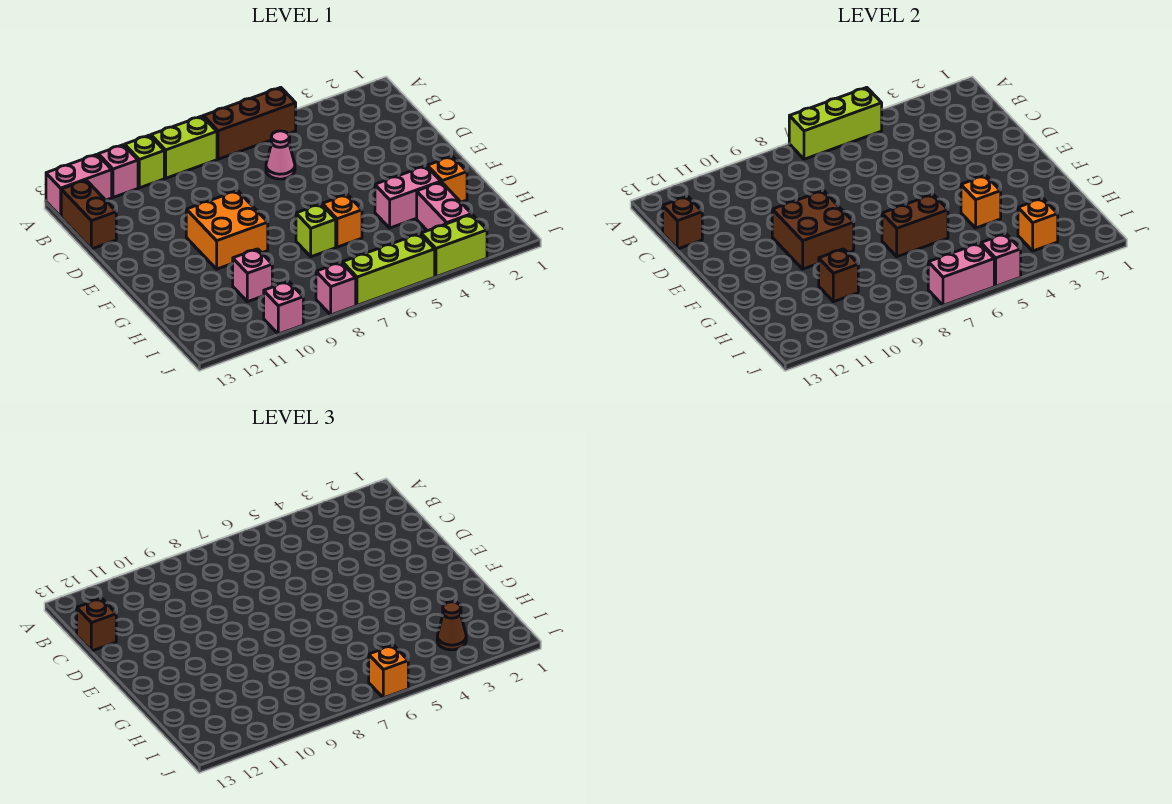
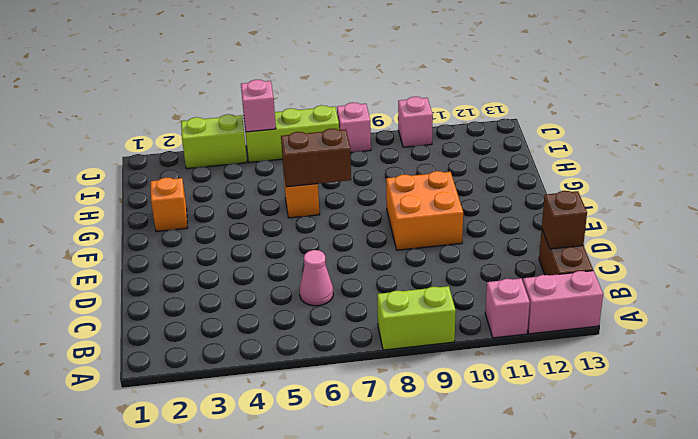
none -> brown brick A5:A7 level 1
none -> lime brick A10 level 1
none -> pink brick G3:G4 level 1
none -> lime brick G7 level 1

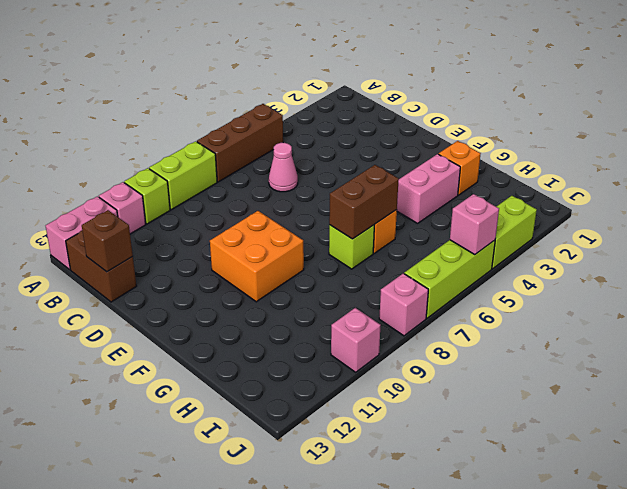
none -> pink brick H3:I3 level 1
none -> pink brick H10 level 1
none -> lime brick A5:A7 level 2
none -> brown brick E9:F10 level 2

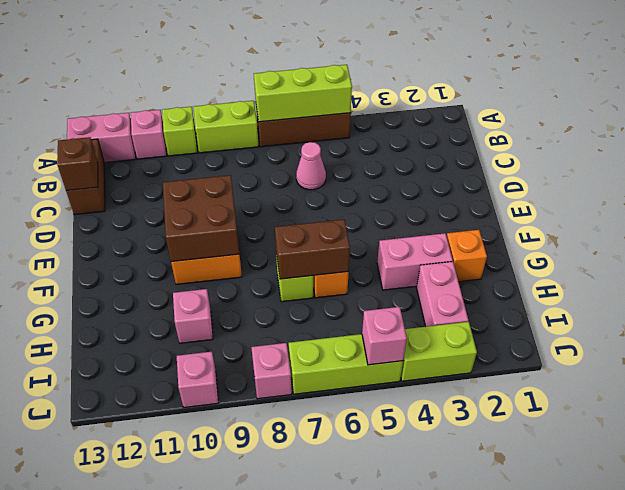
none -> orange brick G4 level 2
none -> brown brick H10 level 2
none -> orange brick I3 level 2
none -> pink brick J6:J7 level 2

